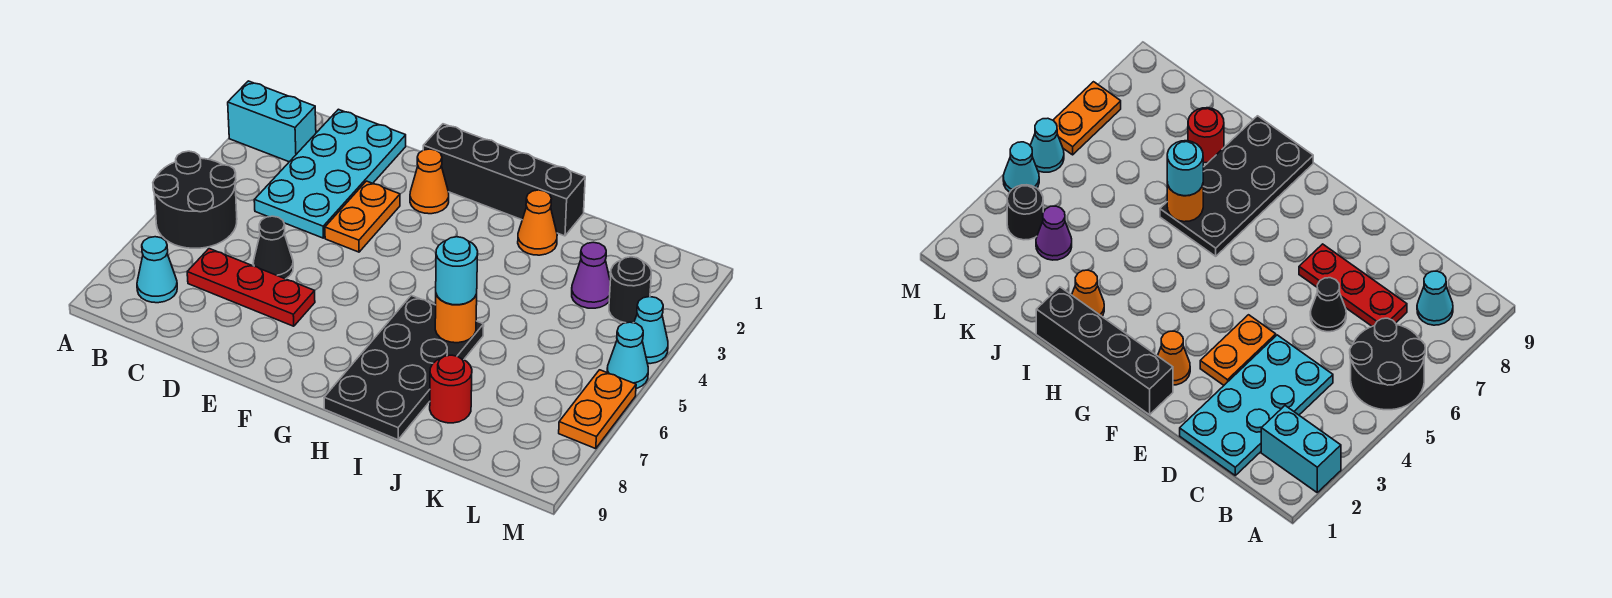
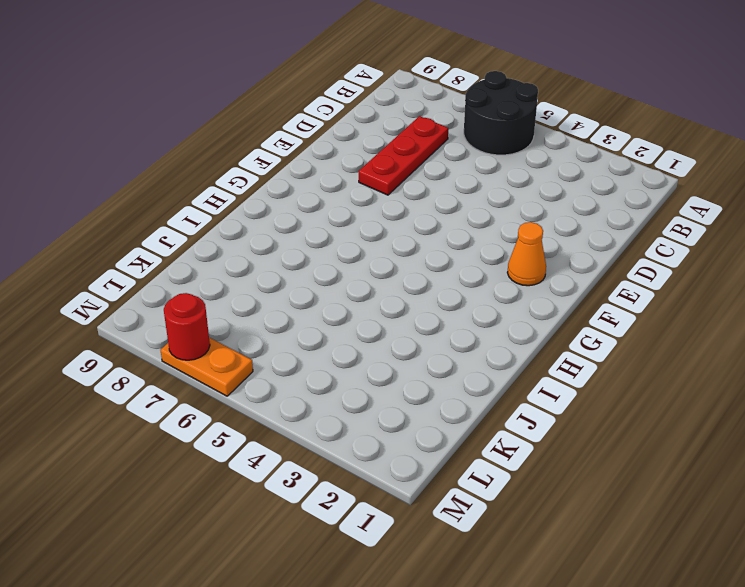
red round brick M7 level 2 -> red round brick J8 level 1
none -> cyan brick A2:B2 level 1
none -> cyan cone B8 level 1
none -> cyan plate C1:D4 level 1

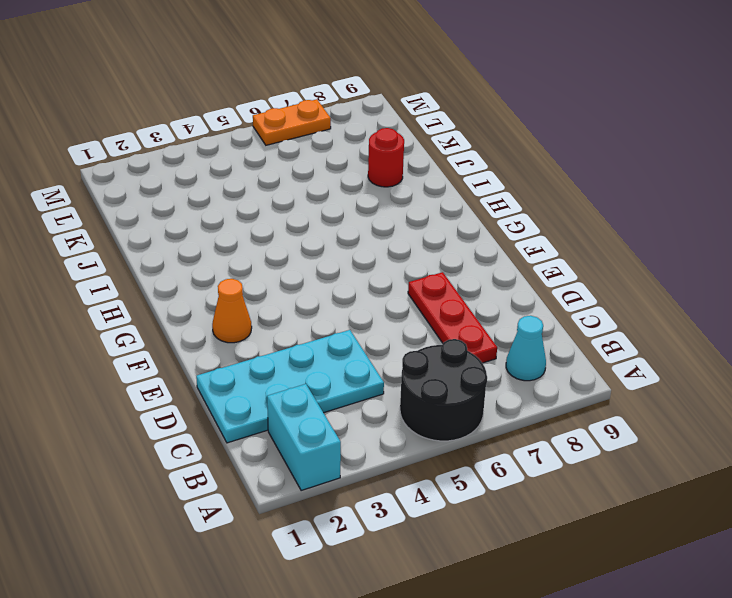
none -> black cone D6 level 1
none -> orange plate E3:E4 level 1
none -> black brick F1:I1 level 1

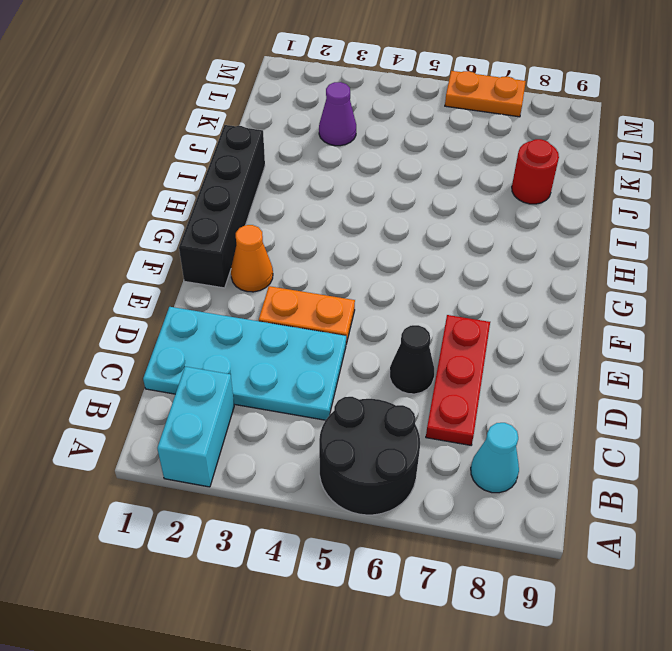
none -> black plate H6:I9 level 1
none -> orange cone I2 level 1
none -> black round brick L3 level 1

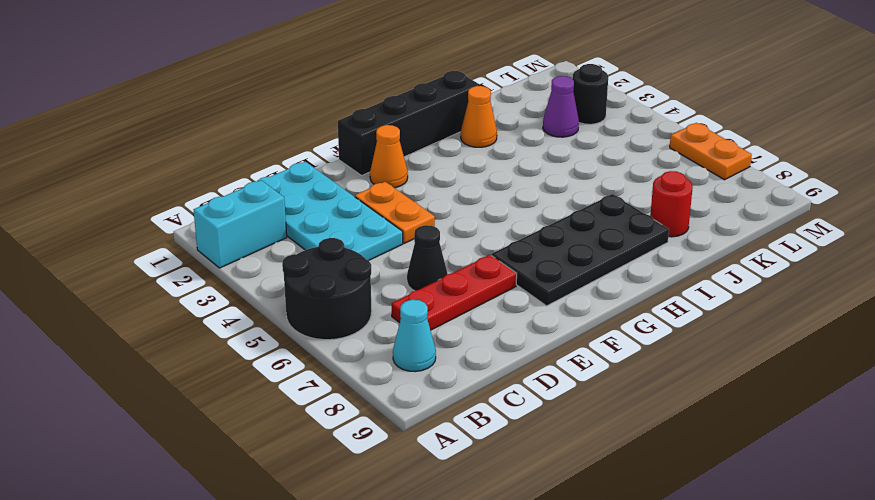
black plate F7:I8 level 1 -> black plate H6:I9 level 1
none -> cyan cone M4 level 1
none -> cyan cone M5 level 1
none -> orange round brick I6 level 2

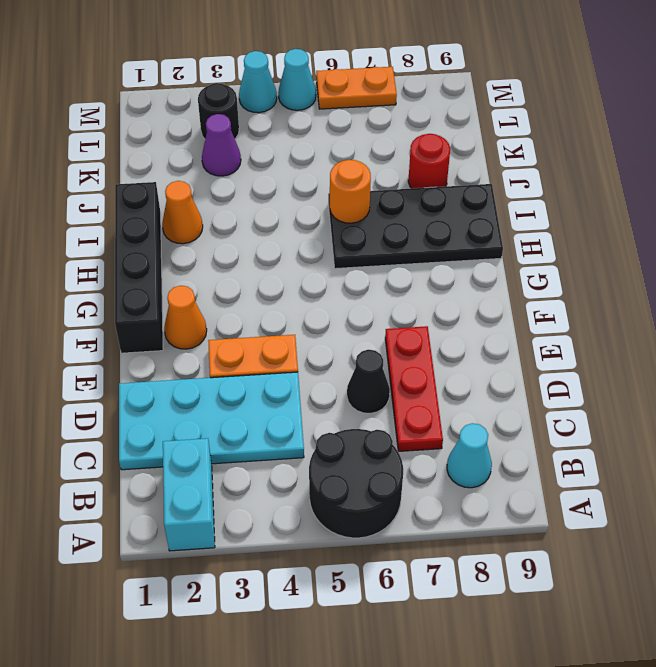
none -> cyan round brick I6 level 3

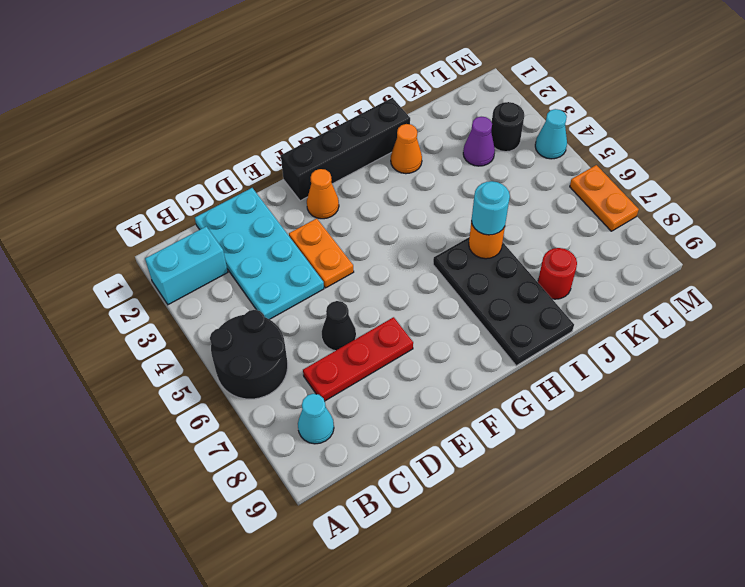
none -> cyan cone M5 level 1

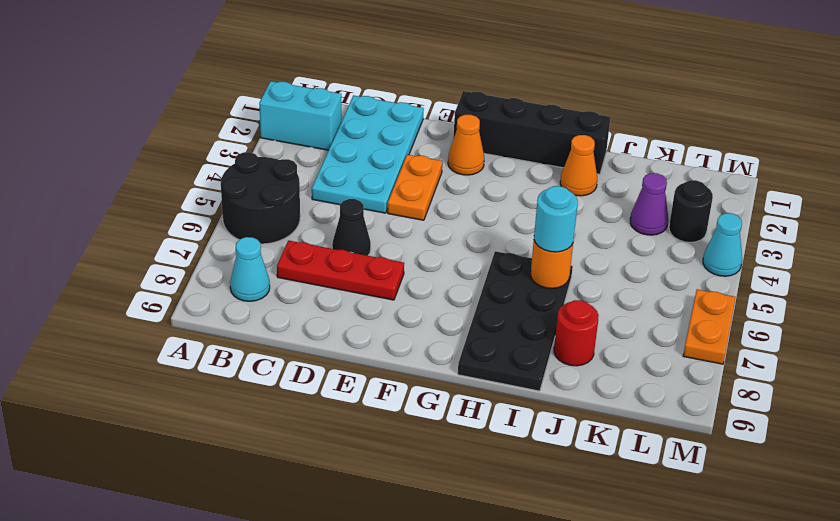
none -> cyan cone M5 level 1

